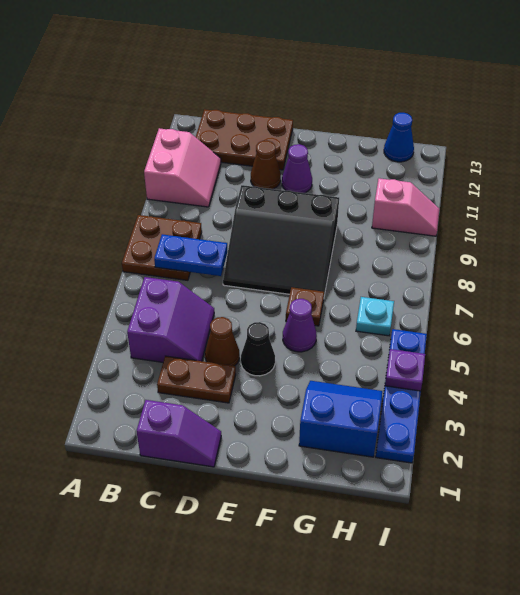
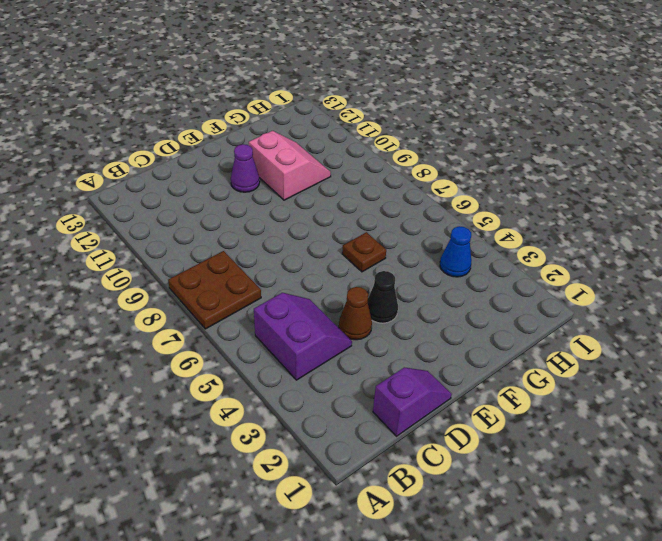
pink slope F10:G11 level 1 top F -> pink slope A10:B11 level 1 top A
blue cone H4 level 1 -> blue cone H13 level 1
none -> brown plate B12:D13 level 1
none -> brown plate C3:D3 level 1
none -> black slope D7:F9 level 1 top 9

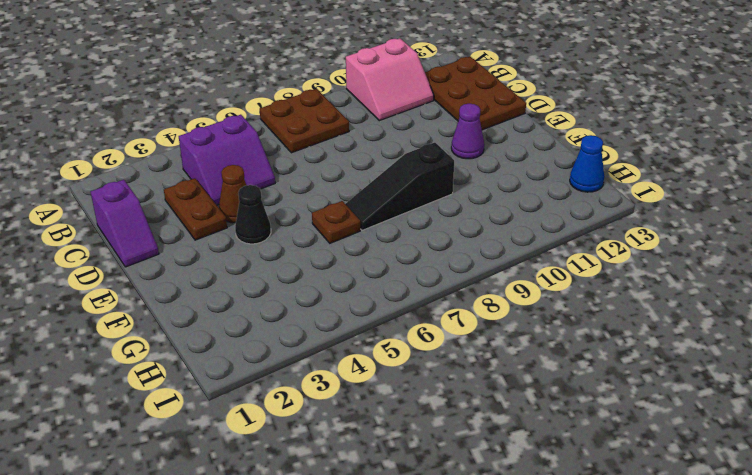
black slope F7:F9 level 1 top 9 -> black slope D7:F9 level 1 top 9
none -> brown cone D11 level 1
none -> purple cone F5 level 1
none -> blue slope G2:H3 level 1 top 2

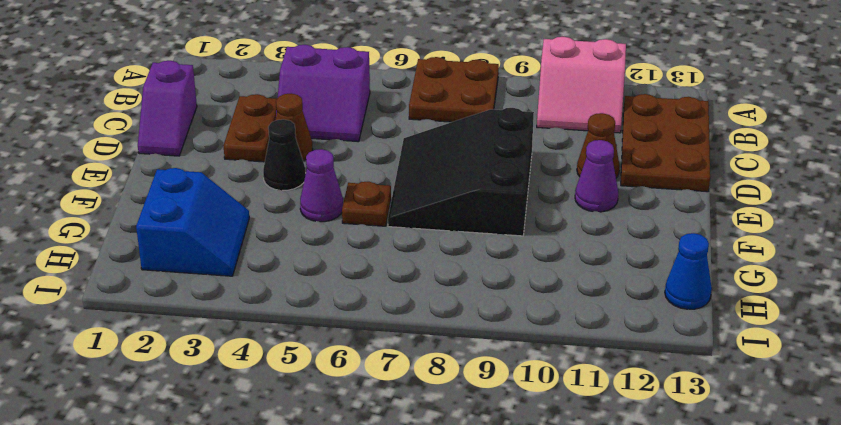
none -> cyan plate H6 level 1
none -> pink slope H10:I10 level 1 top H
none -> blue plate I2:I5 level 1

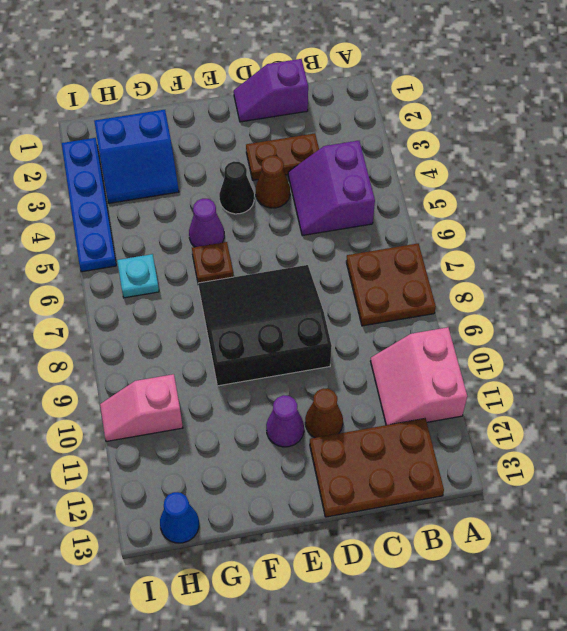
none -> blue plate B7:C7 level 2
none -> purple plate I4 level 2

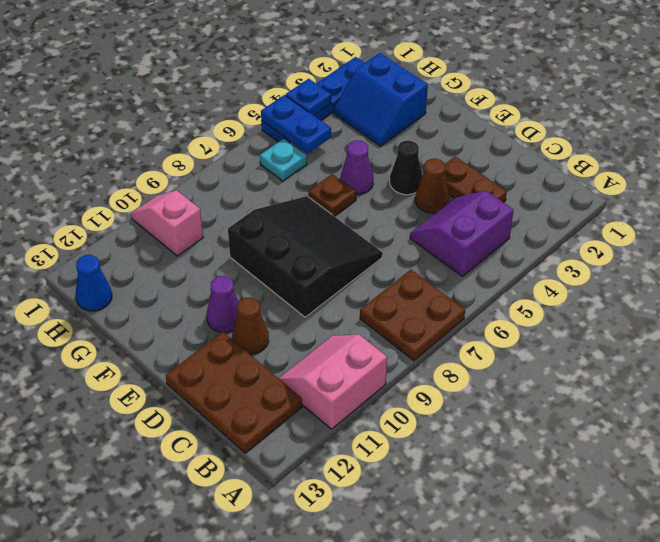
blue plate H5:I5 level 2 -> blue plate B7:C7 level 2
blue plate I4 level 2 -> purple plate I4 level 2
none -> purple slope C1:D1 level 1 top C

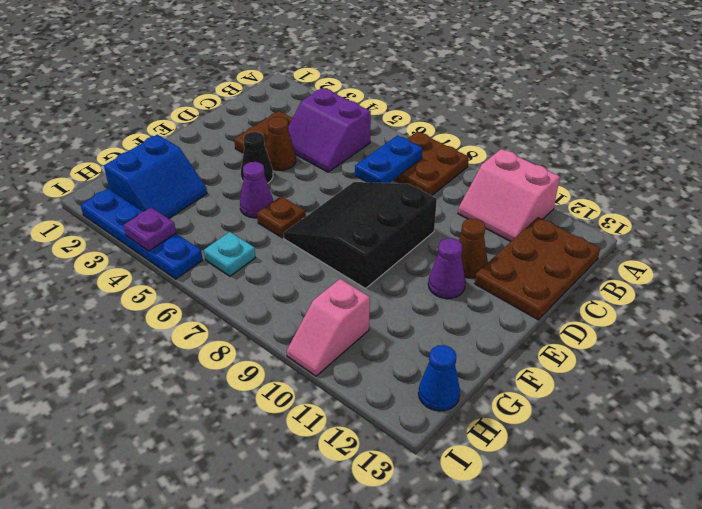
none -> purple slope C1:D1 level 1 top C

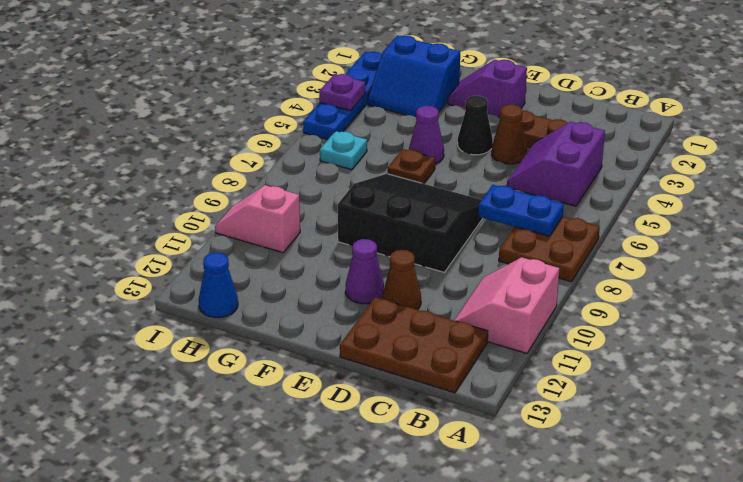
purple slope E2:F2 level 1 top E -> purple slope C1:D1 level 1 top C

